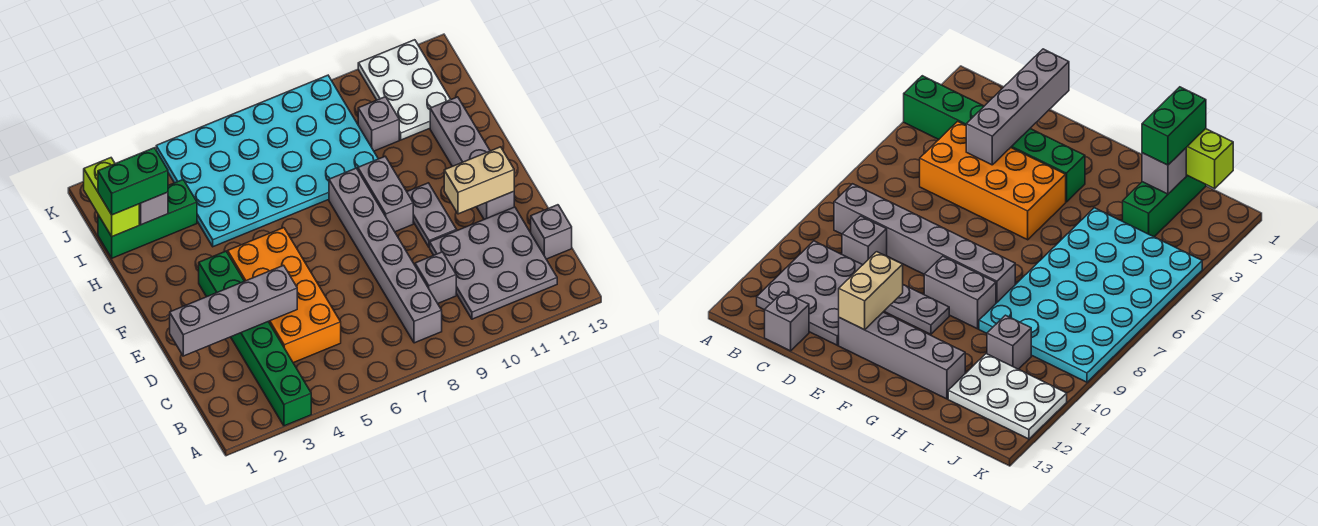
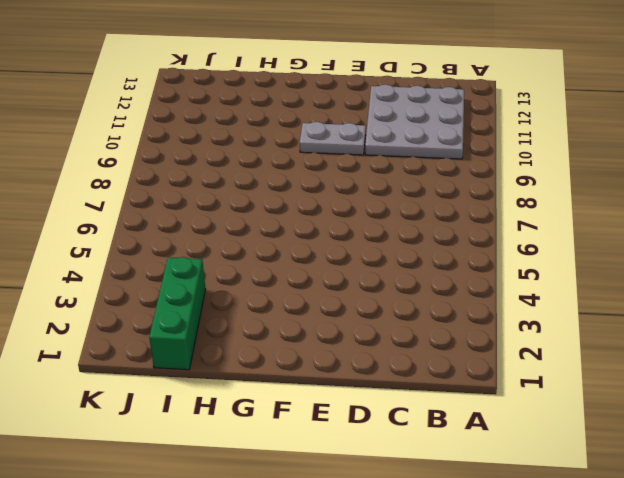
none -> green brick A3:F3 level 1
none -> grey brick B8:G8 level 1
none -> orange brick C4:F5 level 1

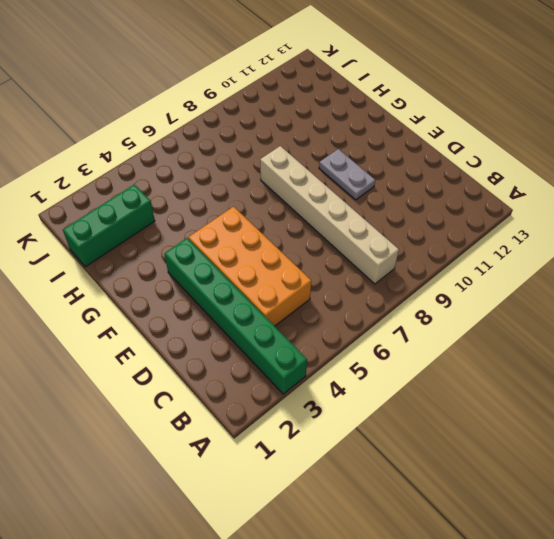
tan brick B8:G8 level 1 -> grey brick B8:G8 level 1
none -> grey plate B10:D12 level 1
none -> grey brick C9 level 1
none -> grey brick C13 level 1

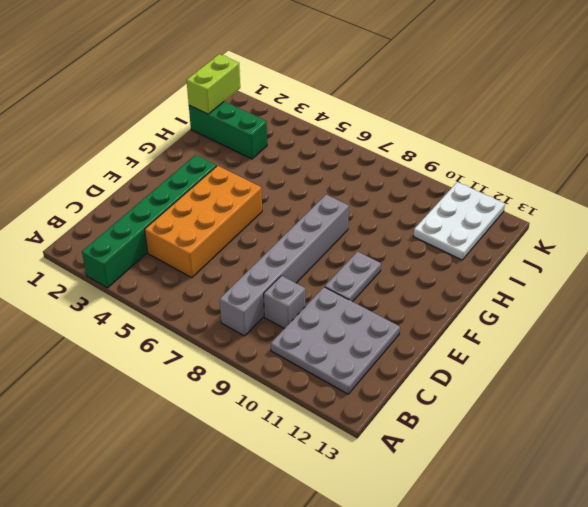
none -> grey brick C13 level 1
none -> grey brick E12:H12 level 1
none -> grey brick F9:G9 level 1

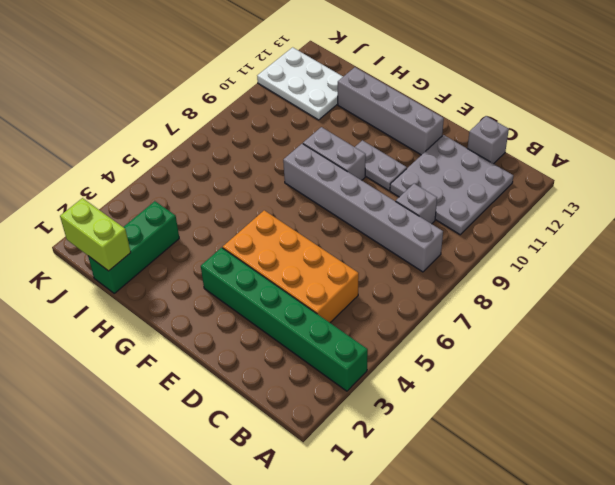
none -> cyan plate H4:K9 level 1
none -> grey brick I10 level 1
none -> grey brick D1:D4 level 2

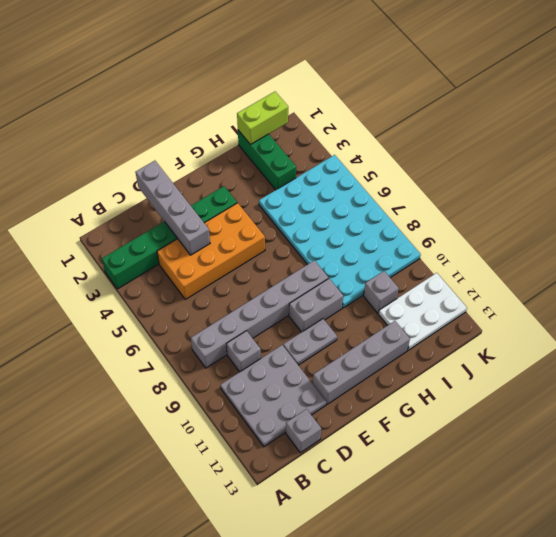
none -> tan brick E11:E12 level 2
none -> grey brick I2 level 2
none -> green brick I1:I2 level 3

